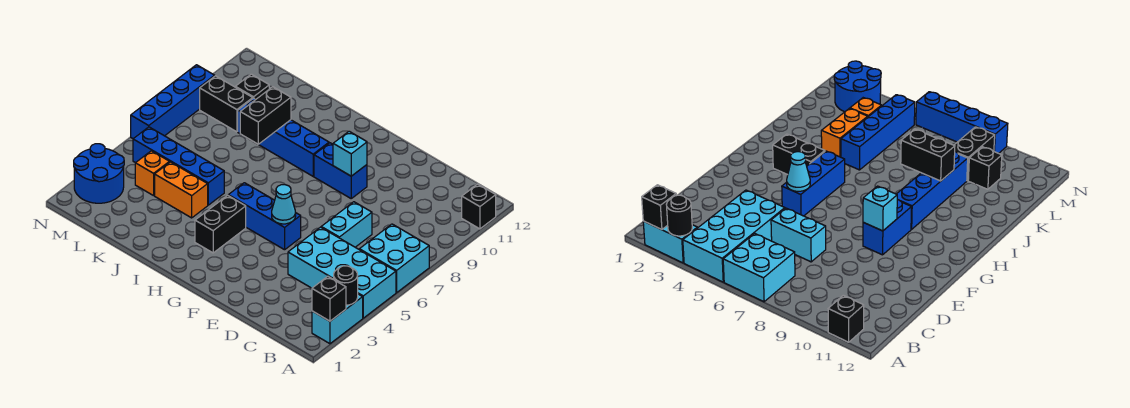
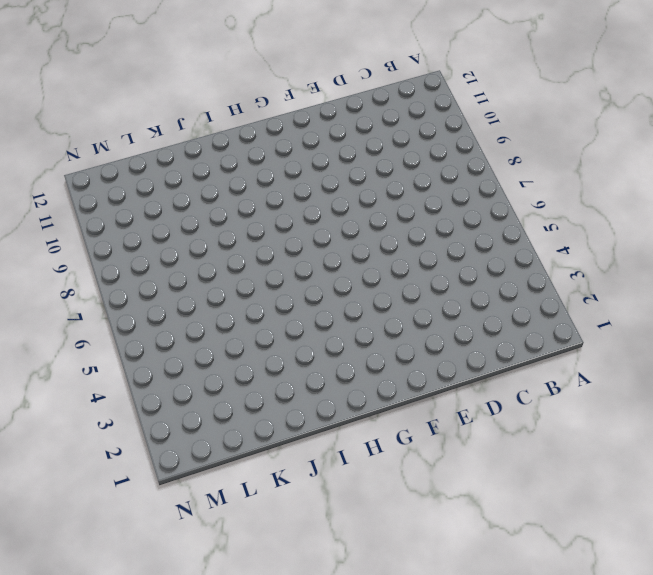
none -> cyan brick A2:A3 level 1
none -> cyan brick A4:D5 level 1
none -> cyan brick A6:B7 level 1

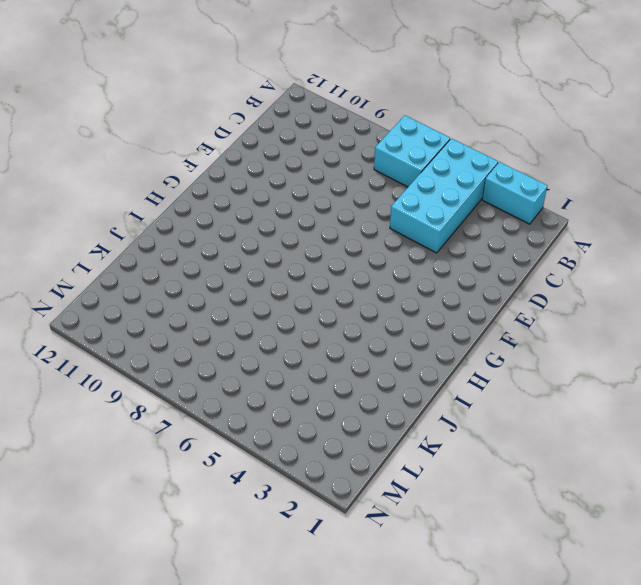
none -> black brick A11 level 1
none -> cyan brick D6:D7 level 1
none -> blue brick F5:H5 level 1

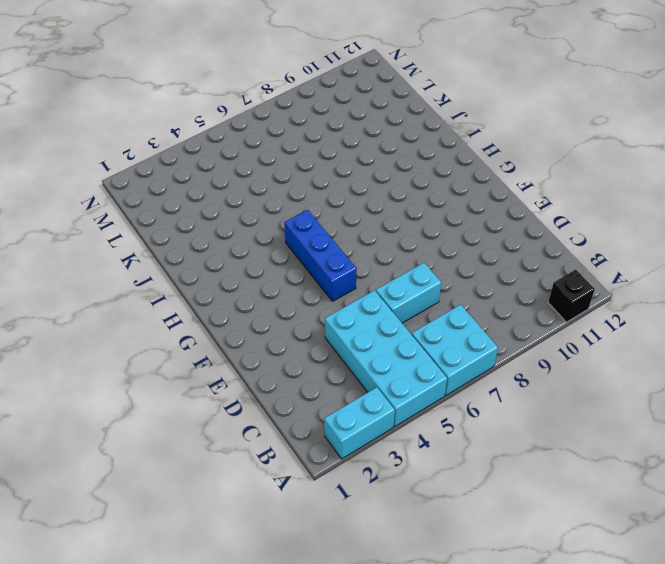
none -> blue brick F9:G9 level 1
none -> black brick H3:H4 level 1
none -> blue brick H9:K9 level 1

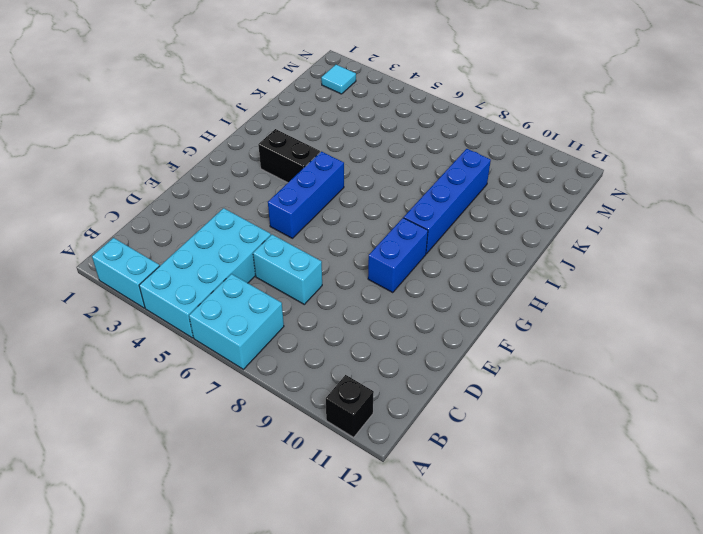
cyan tile M2 level 1 -> blue round brick M2:N3 level 1
none -> orange brick J4:K4 level 1
none -> blue brick J5:M5 level 1
none -> orange brick L4 level 1

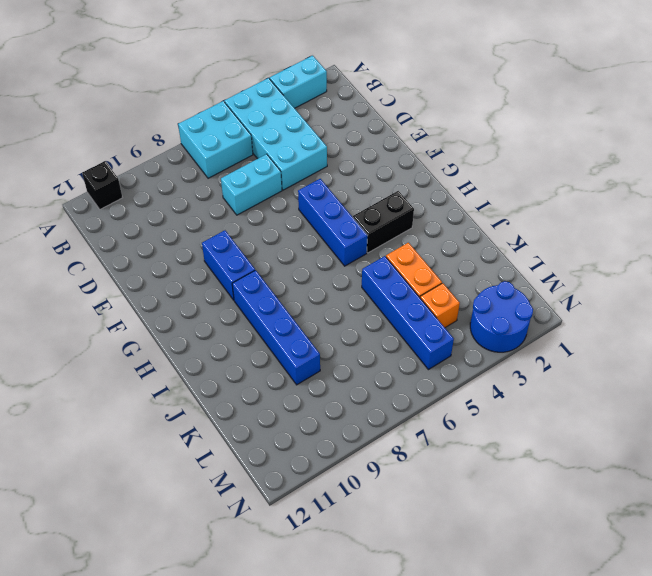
none -> black brick L9:M9 level 1
none -> black brick L10 level 1
none -> blue brick N6:N9 level 1

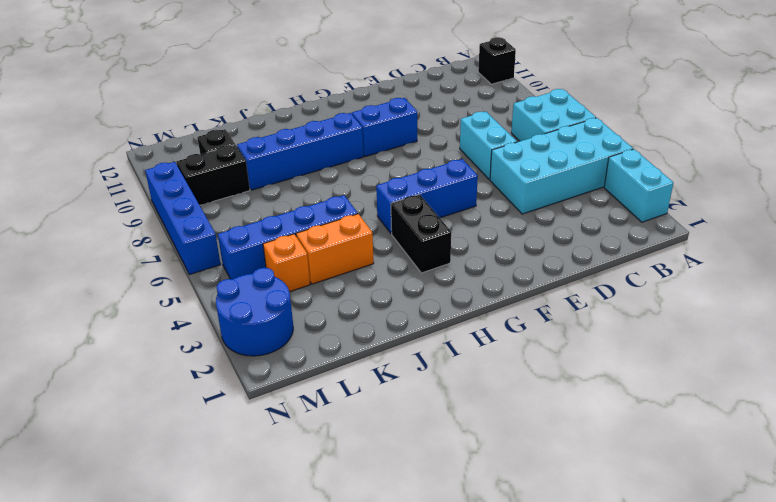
none -> black brick A2 level 2
none -> black round brick A3 level 2
none -> cyan cone F5 level 2

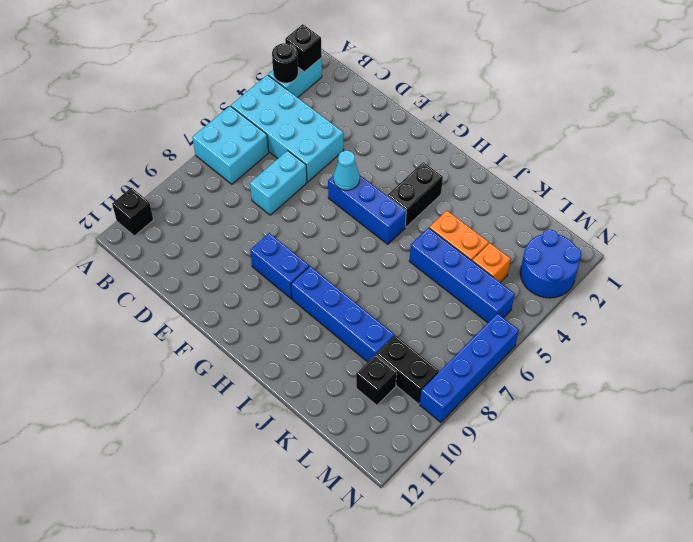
none -> cyan brick F9 level 2
none -> black brick J8:J9 level 2

